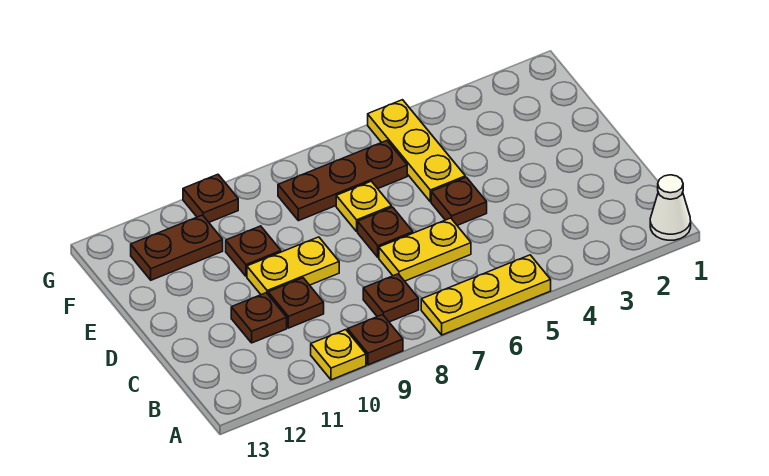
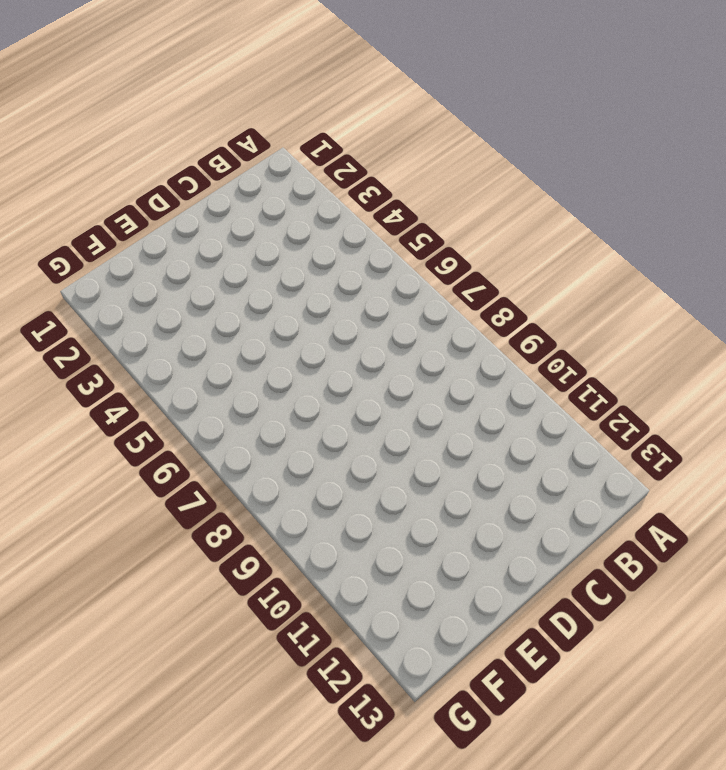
none -> white cone A1 level 1
none -> yellow plate A5:A7 level 1
none -> brown plate A9 level 1

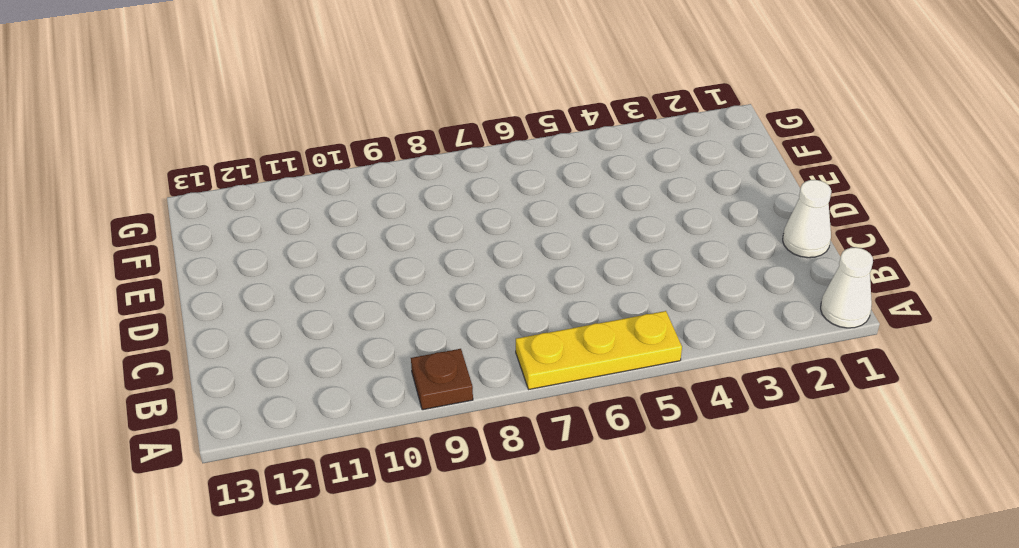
white cone C1 level 1 -> none
none -> yellow plate A10 level 1
none -> brown plate B8 level 1
none -> yellow plate C6:C7 level 1

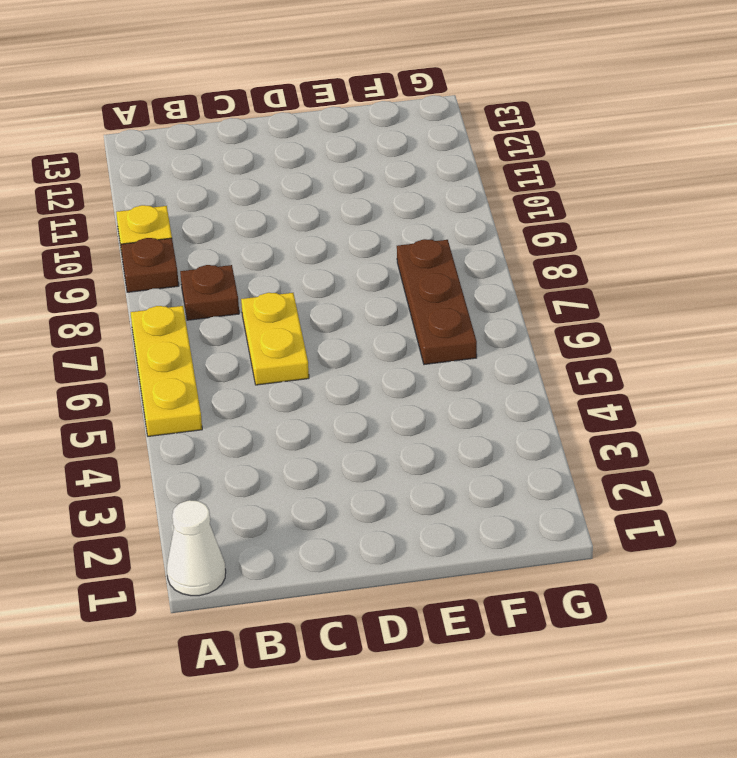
none -> brown plate C10 level 1
none -> brown plate C11 level 1
none -> brown plate D5 level 1

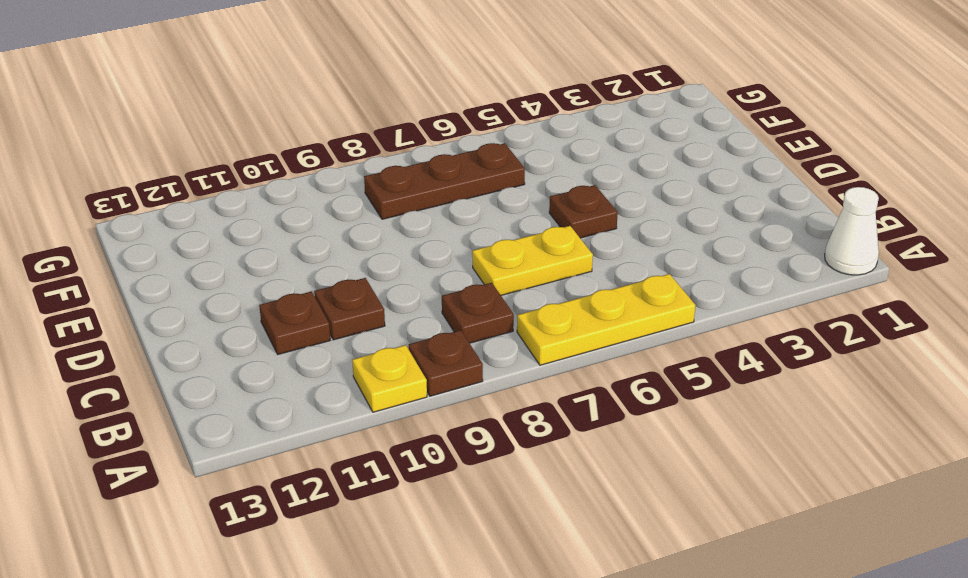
none -> brown plate D7 level 1
none -> yellow plate D9:D10 level 1
none -> yellow plate E5:G5 level 1

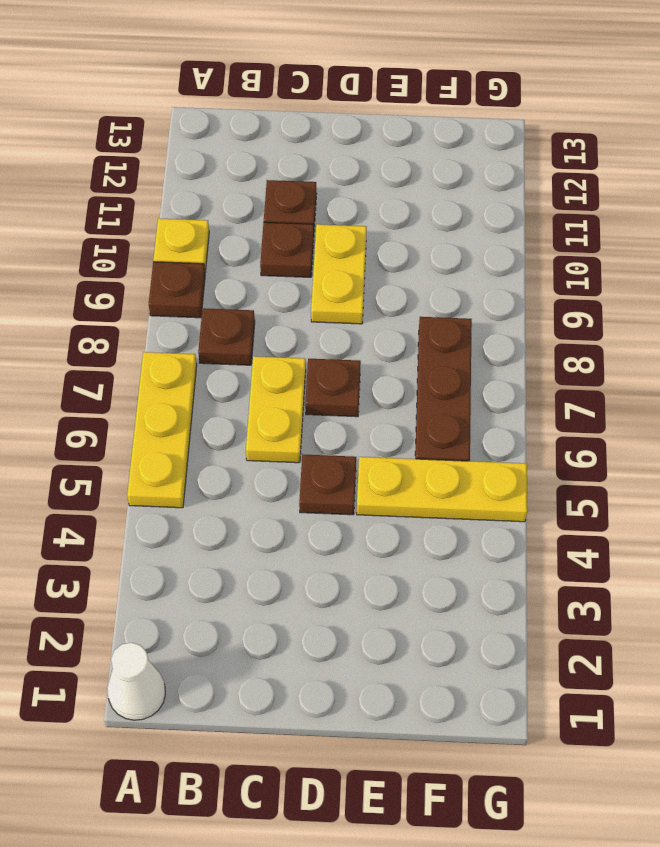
none -> yellow plate E7 level 1
none -> brown plate E10 level 1
none -> brown plate F11:F12 level 1

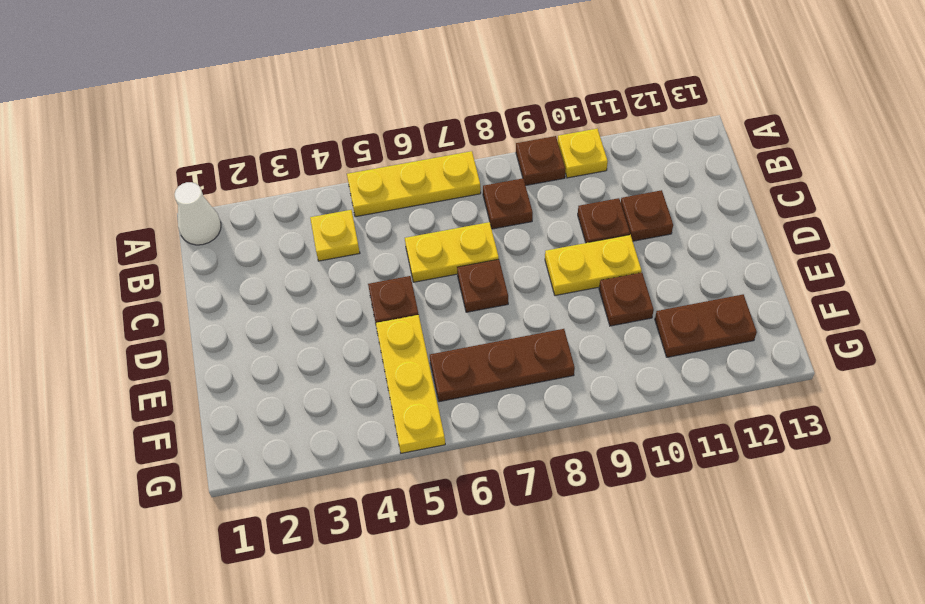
yellow plate B4 level 1 -> yellow plate E7 level 1
none -> brown plate G10 level 1

